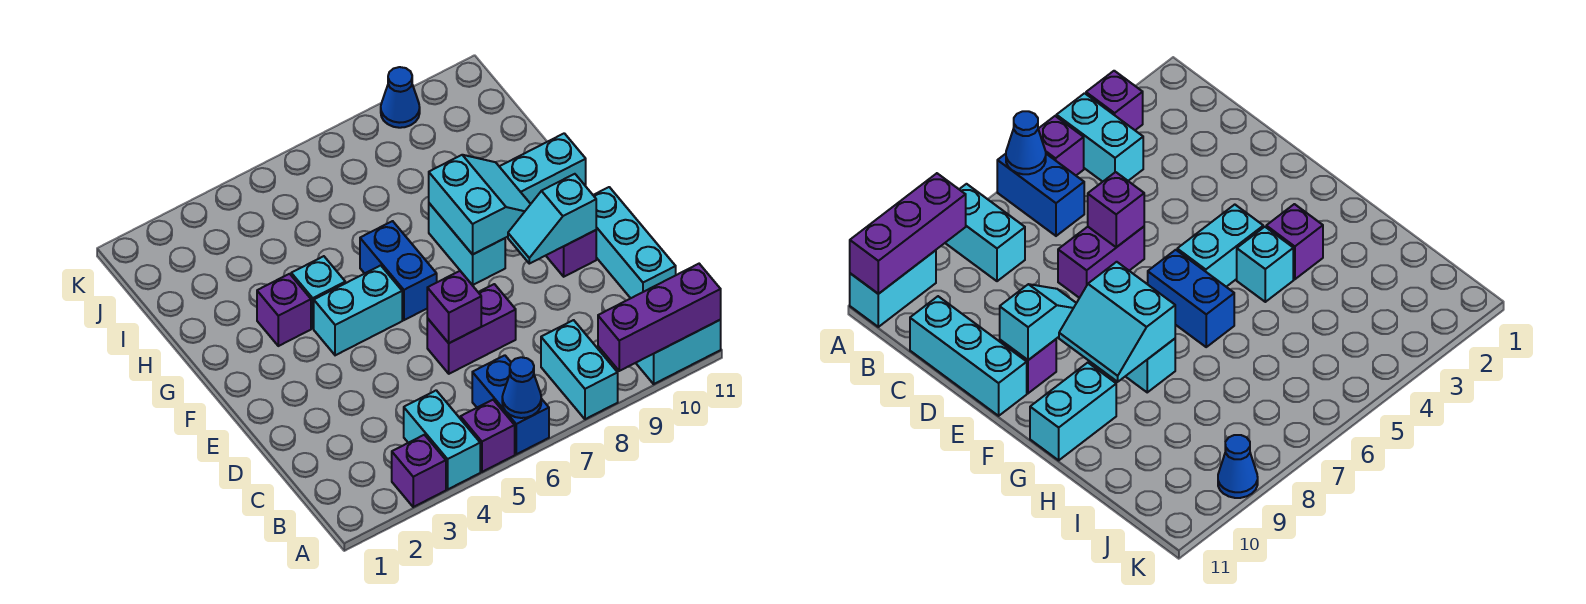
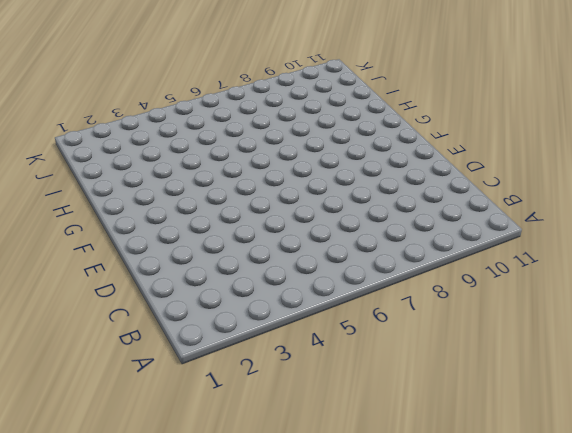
none -> purple brick A3 level 1
none -> cyan brick A4:B4 level 1
none -> purple brick A5 level 1

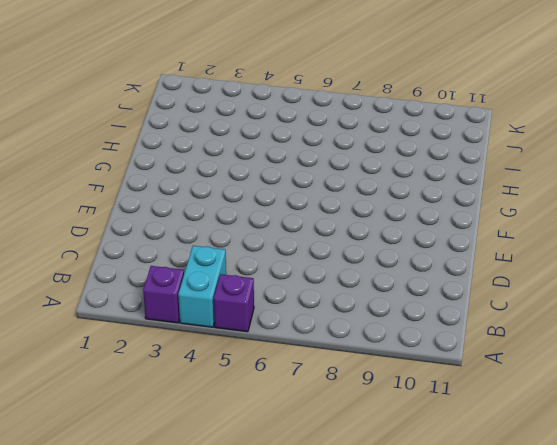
none -> blue brick A6:B6 level 1
none -> cyan brick A8:B8 level 1
none -> cyan brick A10:A11 level 1

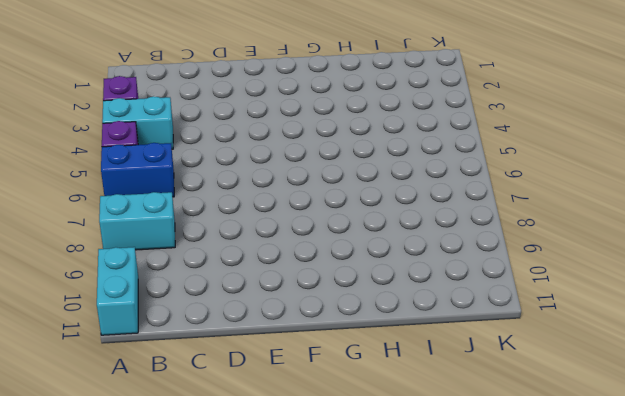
none -> cyan brick C11:E11 level 1
none -> purple brick D6:D7 level 1
none -> purple brick E10 level 1

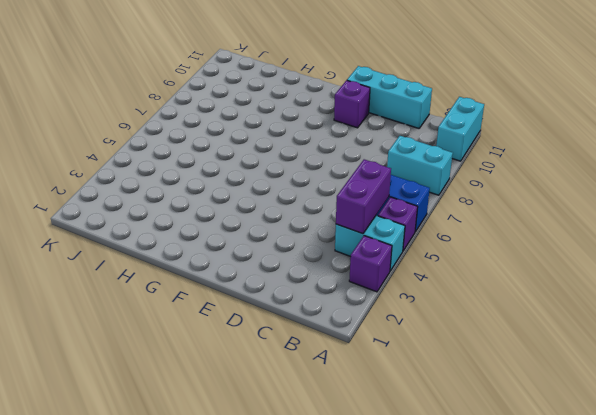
purple brick B4:B5 level 2 -> purple brick D6:D7 level 1
none -> cyan brick F4:F5 level 1
none -> blue brick F6:G6 level 1
none -> cyan brick F8:G8 level 1

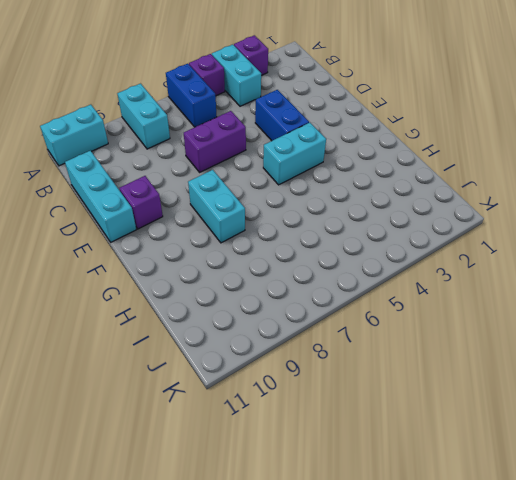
blue brick D4:E4 level 1 -> blue brick F6:G6 level 1
none -> purple brick G3 level 1
none -> cyan brick G4 level 1
none -> cyan brick G10:G11 level 1

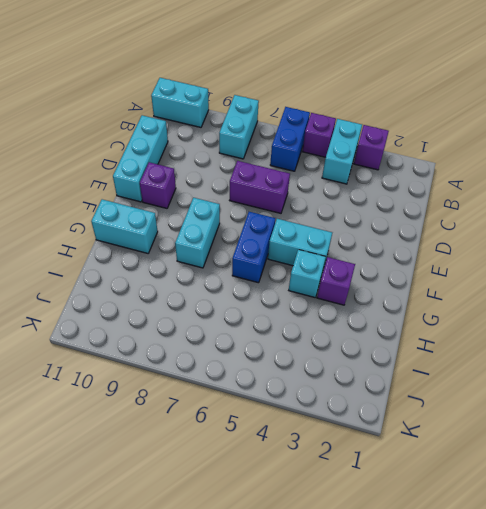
none -> blue cone K9 level 1
none -> blue cone A6 level 2
none -> purple brick A9:A11 level 2

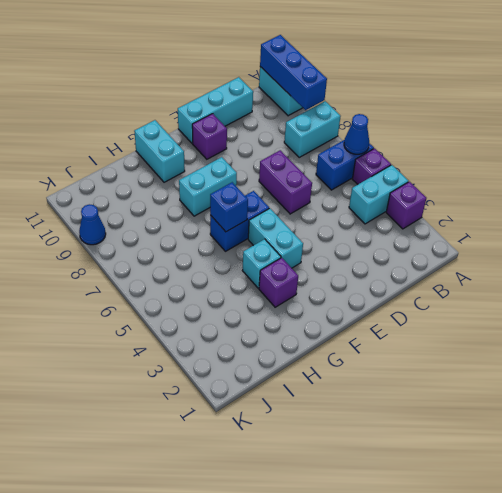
blue brick A9:A11 level 2 -> purple brick A9:A11 level 2
blue brick G6 level 2 -> none
none -> purple brick D6 level 2
none -> cyan slope E9:E10 level 2 top 10
none -> cyan slope F8:G9 level 2 top 8

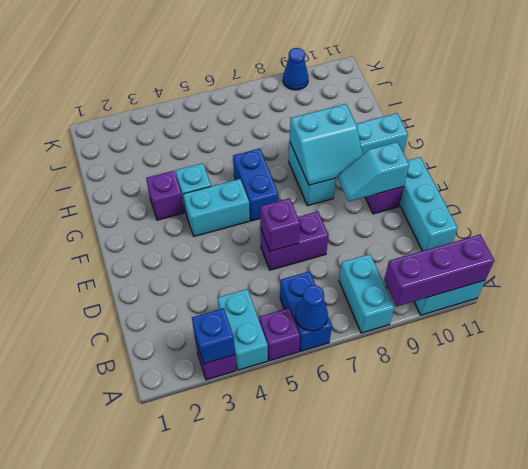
blue brick A3 level 2 -> none
cyan slope F8:G9 level 2 top G -> cyan slope F8:G9 level 2 top 8

